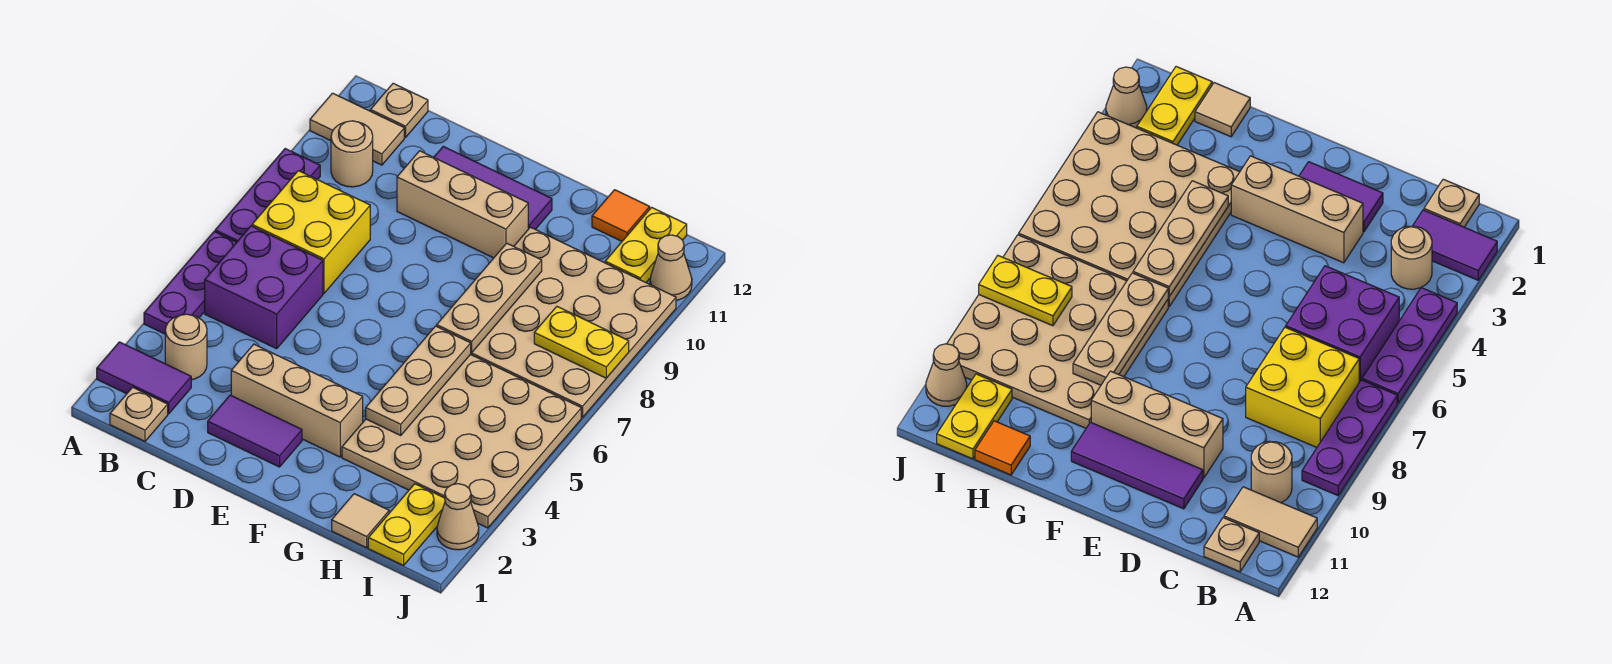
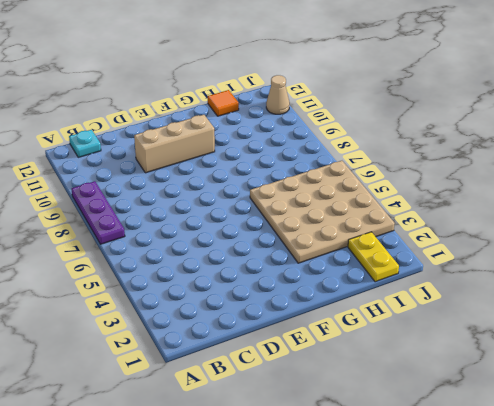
cyan plate B12 level 1 -> tan plate B12 level 1
none -> purple tile A2:B2 level 1
none -> purple plate A4:A6 level 1
none -> tan tile A11:B11 level 1

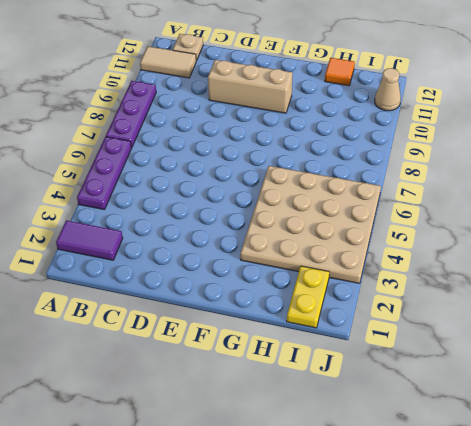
none -> tan plate B1 level 1
none -> tan round brick B3 level 1
none -> purple brick B5:C6 level 1

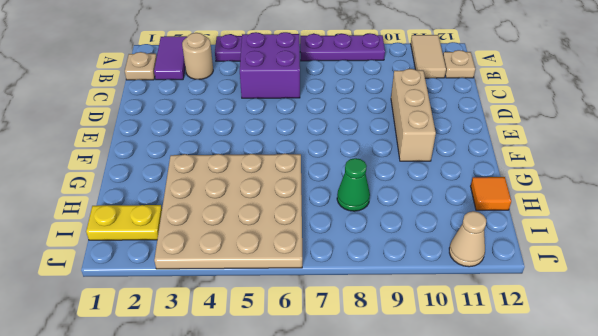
green cone H8 level 1 -> tan plate G7:J10 level 1
none -> yellow brick B7:C8 level 1
none -> tan round brick B10 level 1
none -> purple tile D2:E2 level 1

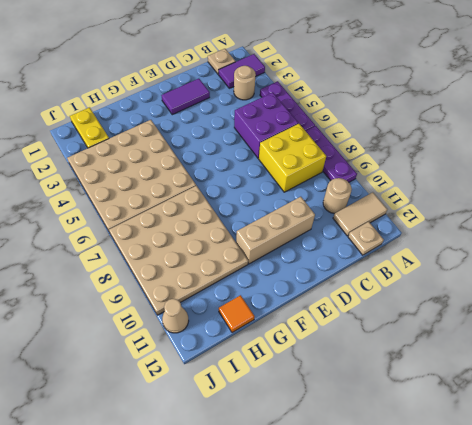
none -> tan brick D3:F3 level 1
none -> purple tile D11:F11 level 1
none -> tan tile H1 level 1

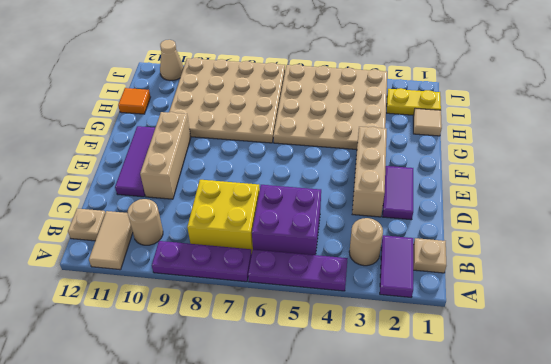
none -> yellow plate I11:I12 level 1
none -> tan cone J2 level 1
none -> tan plate G4:G6 level 2

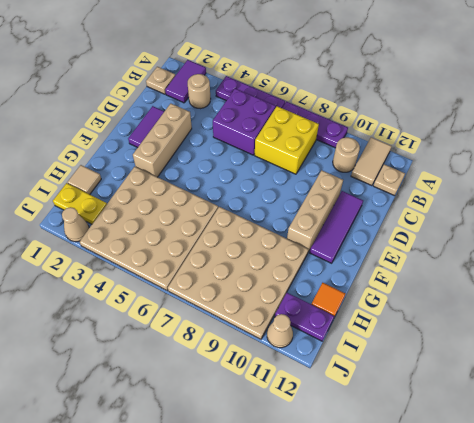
purple plate I11:I12 level 1 -> yellow plate I11:I12 level 1
none -> tan plate G4:G6 level 2
none -> tan plate G7:G9 level 2
none -> yellow plate I8:J8 level 2

